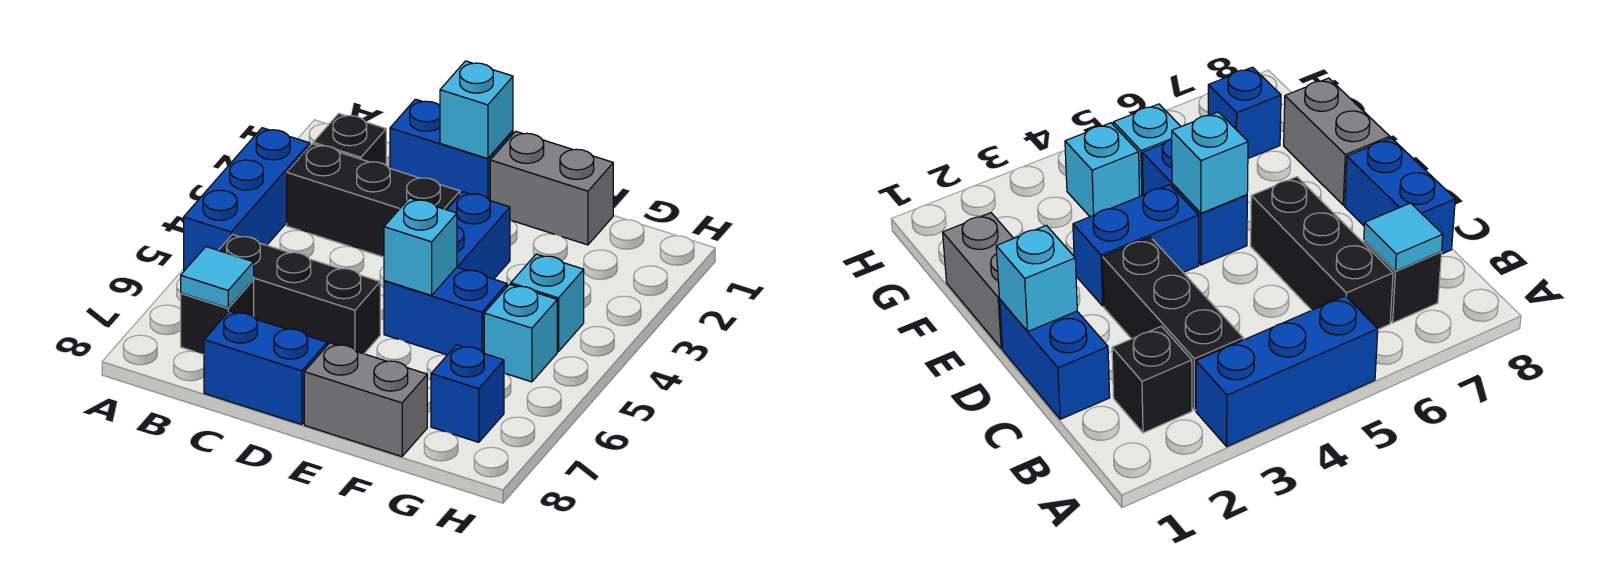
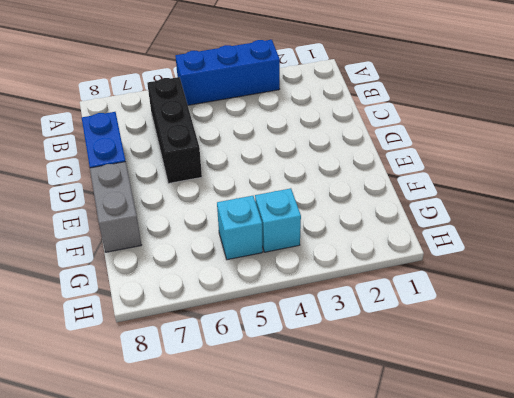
none -> black brick B2 level 1
none -> black brick B3:D3 level 1
none -> black brick B7 level 1

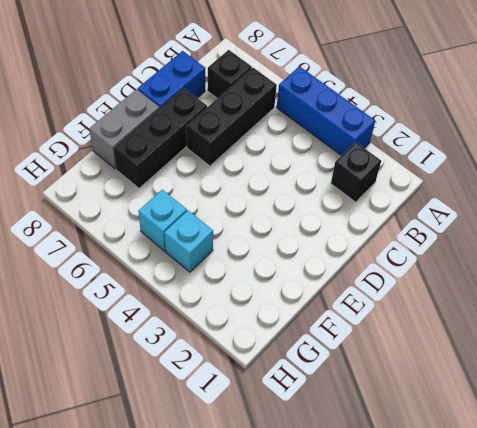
black brick D7:F7 level 1 -> black brick B3:D3 level 1
none -> blue brick C1:D1 level 1
none -> grey brick E1:F1 level 1
none -> blue brick E3:E4 level 1

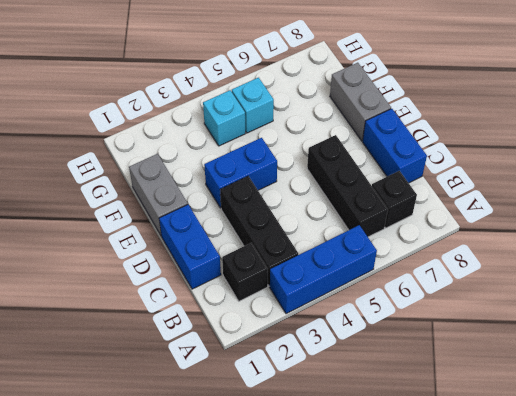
none -> blue brick E5:F5 level 1
none -> blue brick G7 level 1
none -> cyan tile B7 level 2

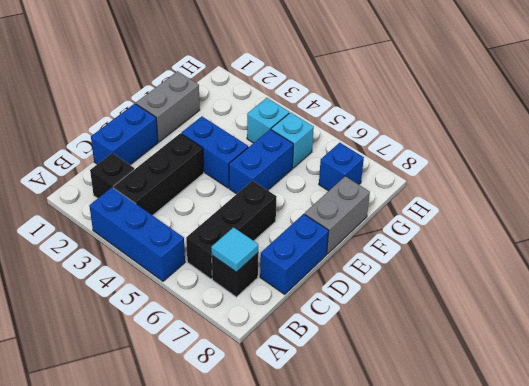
none -> cyan brick D1 level 2
none -> cyan brick E5 level 2

